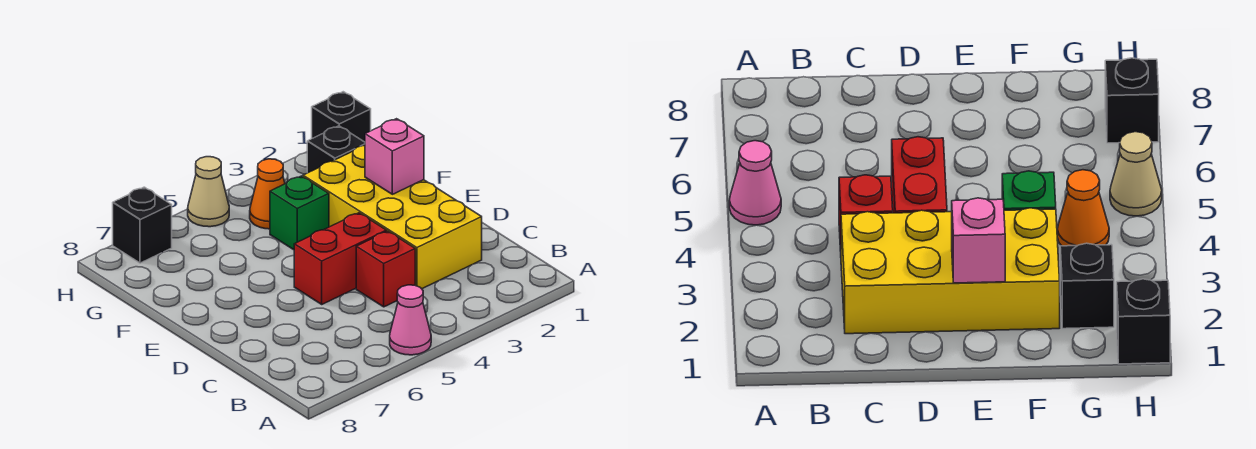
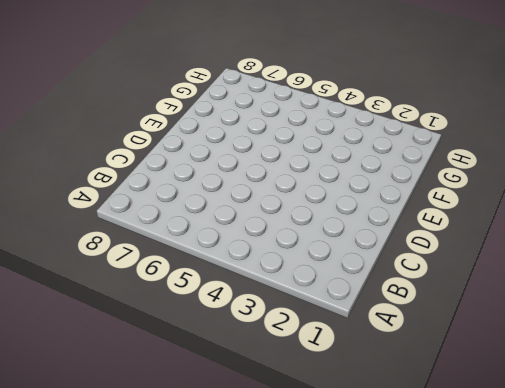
none -> pink cone A5 level 1
none -> yellow brick C2:F3 level 1

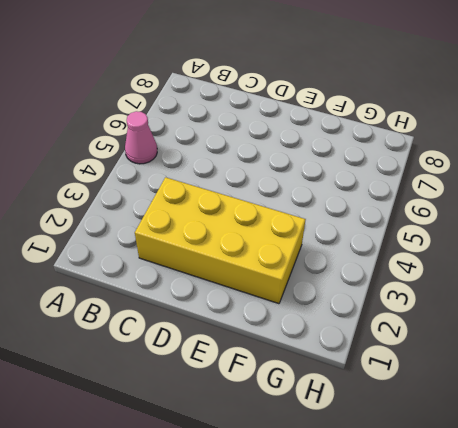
none -> red brick C4 level 1
none -> red brick D4:D5 level 1

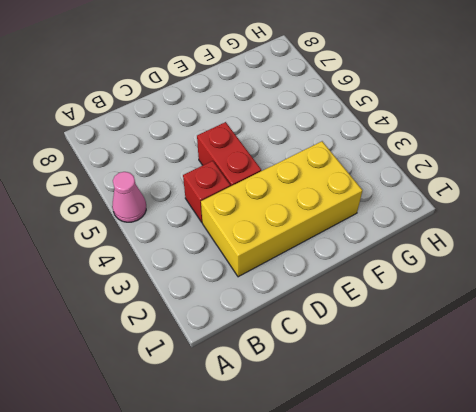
none -> green brick F4 level 1
none -> black brick G2 level 1

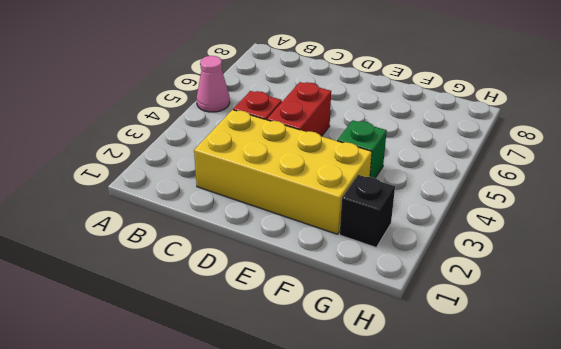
none -> orange cone G4 level 1
none -> black brick H1 level 1

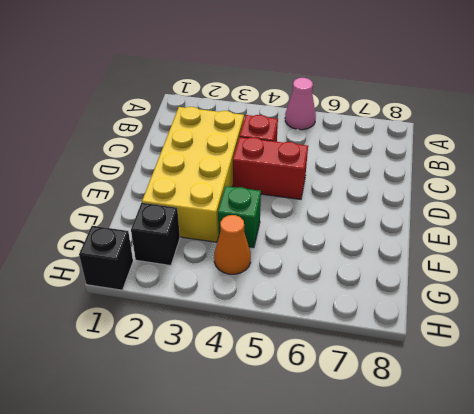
none -> tan cone H5 level 1
none -> black brick H7 level 1

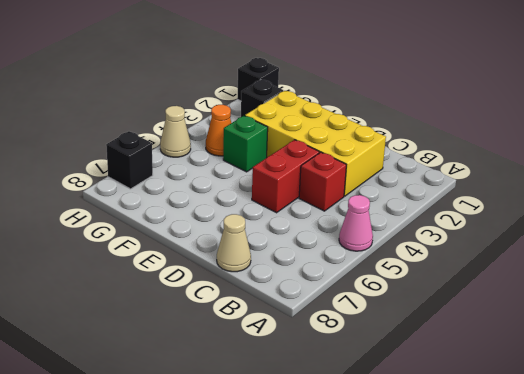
tan cone C8 level 1 -> none
none -> pink brick E2 level 2

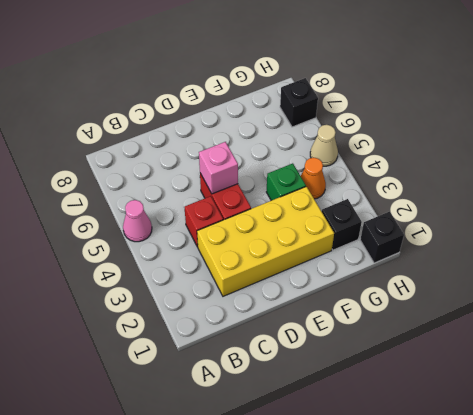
pink brick D5 level 2 -> pink brick E2 level 2

